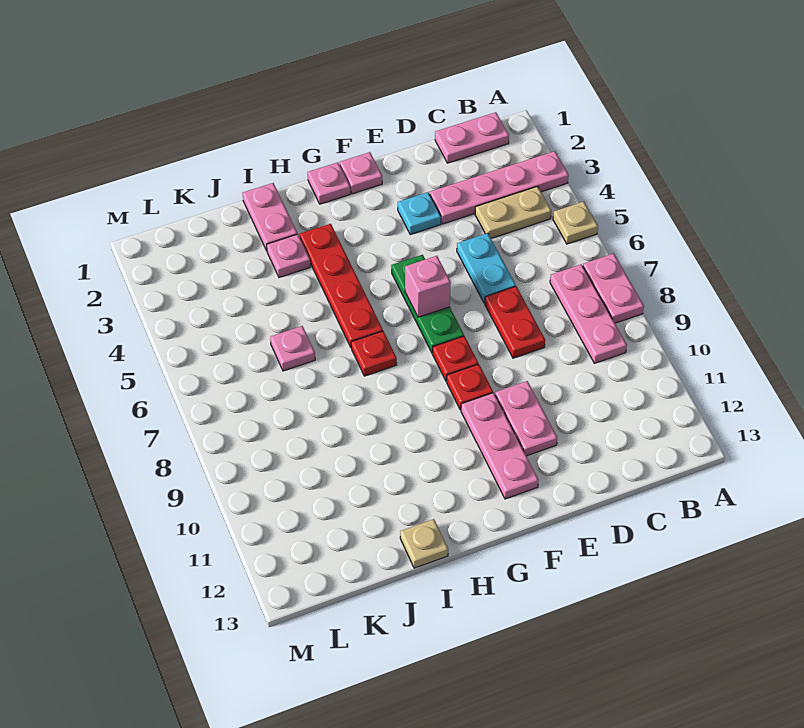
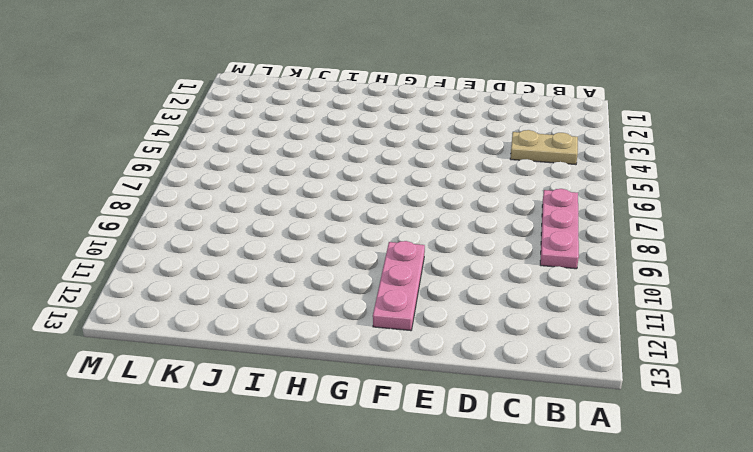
none -> pink plate A3:D3 level 1
none -> tan plate A5 level 1
none -> pink plate A7:A8 level 1

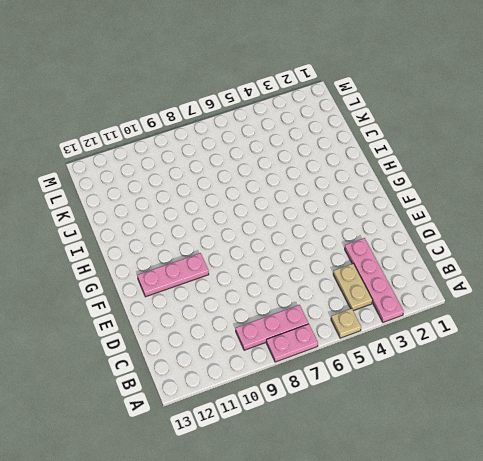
none -> pink plate B1:C1 level 1
none -> cyan plate D5:D6 level 1
none -> red plate D7:D8 level 1

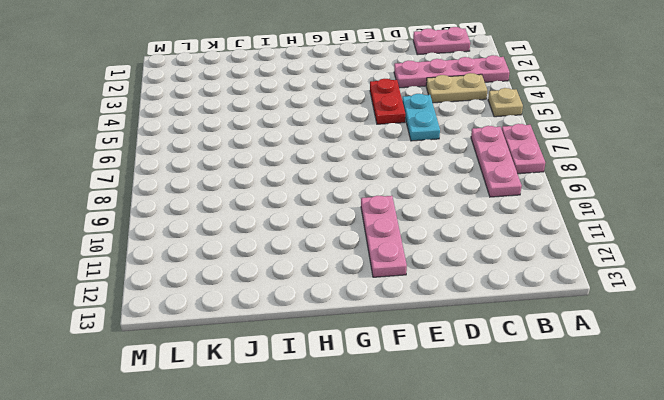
red plate E4:E5 level 1 -> red plate D7:D8 level 1
none -> cyan plate E3 level 1
none -> pink plate E10:E11 level 1
none -> pink plate F1 level 1

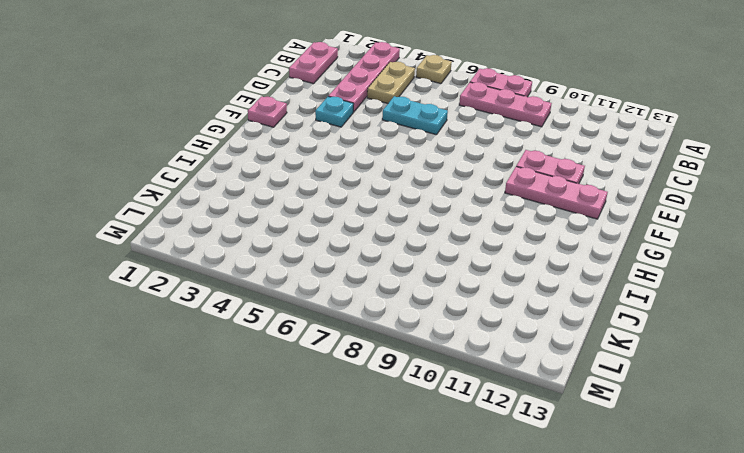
none -> red plate D7:D8 level 1
none -> green plate F5:F7 level 1
none -> red plate F8 level 1

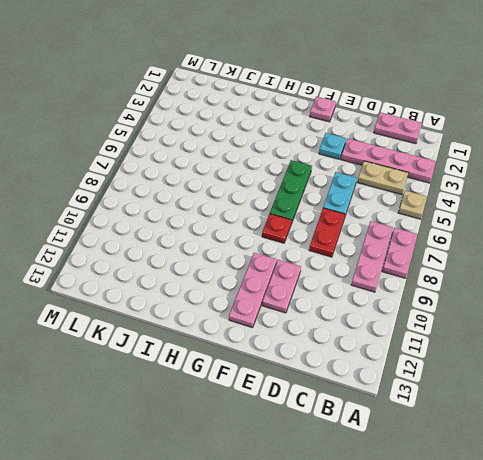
none -> red plate F9 level 1
none -> pink plate G1 level 1
none -> red plate H3:H6 level 1

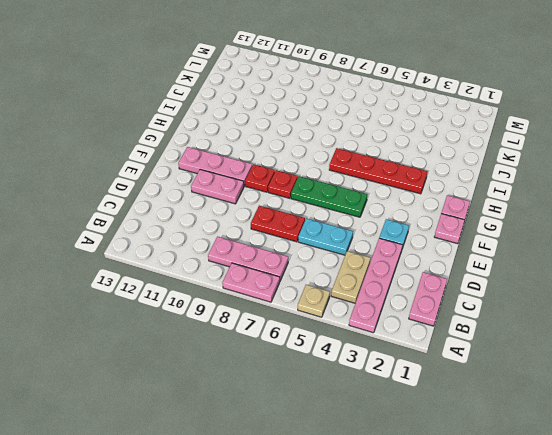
none -> red plate H7 level 1
none -> pink plate I1:I2 level 1
none -> pink plate I3 level 1

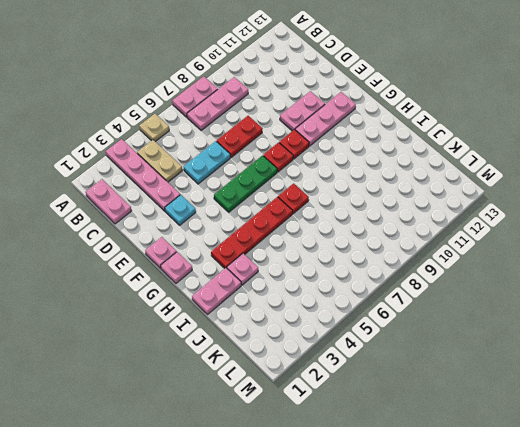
none -> tan plate I13 level 1
none -> pink plate J6 level 1
none -> pink brick F6 level 2

